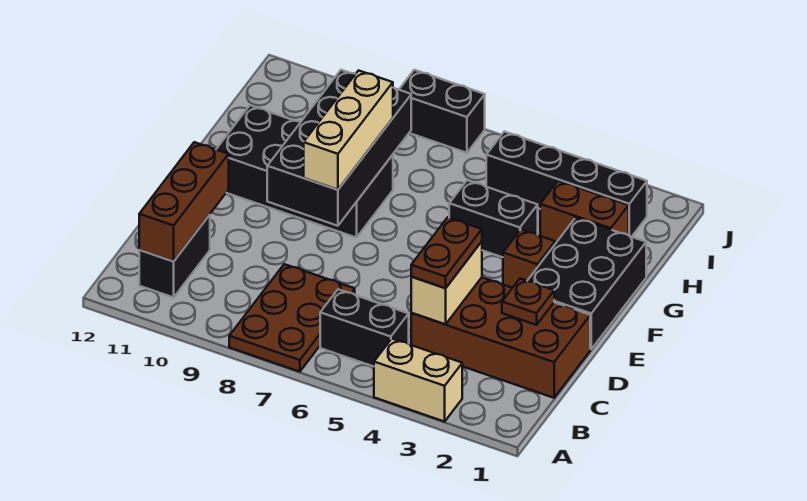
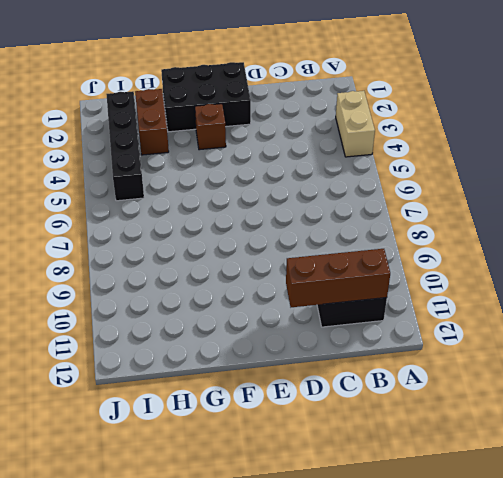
none -> brown plate A7:C8 level 1
none -> black brick B5:B6 level 1
none -> brown brick C1:D4 level 1

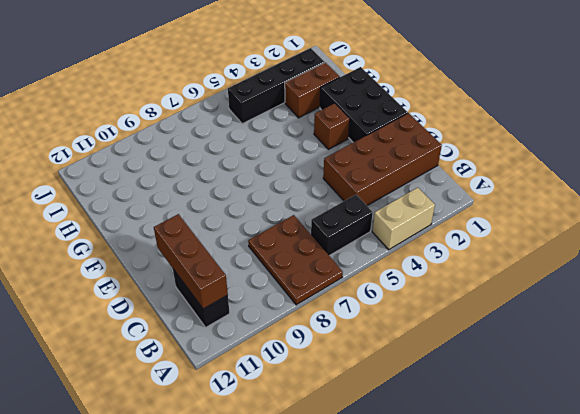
none -> black brick F8:G11 level 1
none -> black brick G4:G5 level 1
none -> black brick J7:J8 level 1

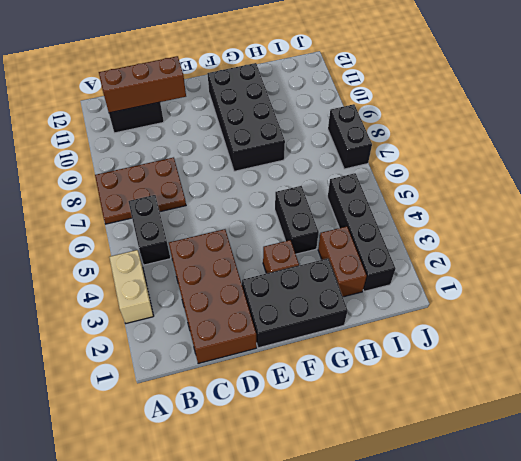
none -> tan brick C4:D4 level 2
none -> brown plate D2 level 2
none -> black brick E8:H9 level 2

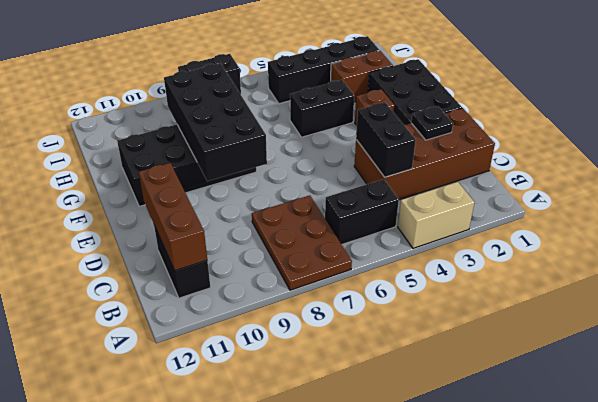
black brick C4:D4 level 2 -> tan brick C4:D4 level 2
black plate D2 level 2 -> brown plate D2 level 2
none -> brown plate C4:D4 level 3
none -> tan brick E8:G8 level 3

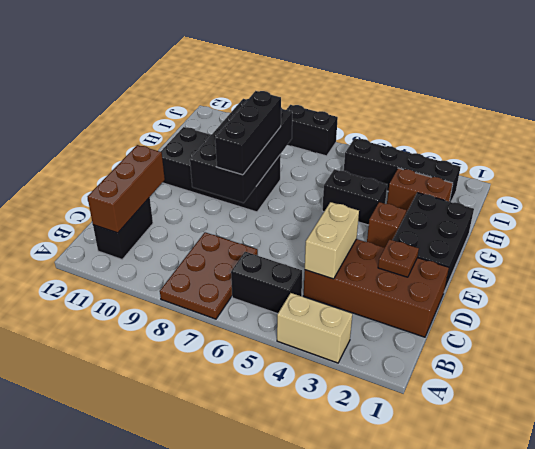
black brick E8:G8 level 3 -> tan brick E8:G8 level 3
none -> brown plate C4:D4 level 3

